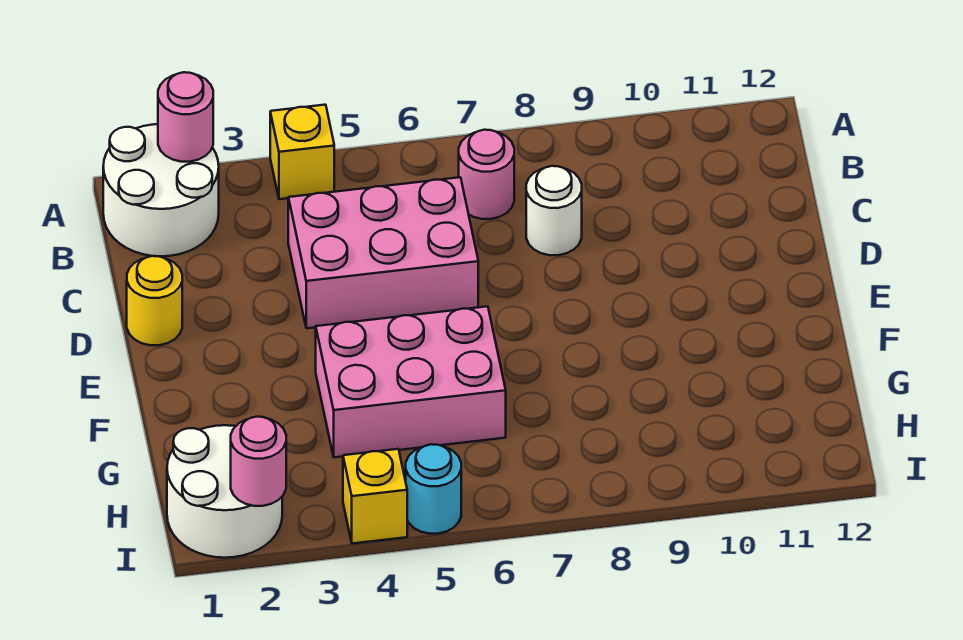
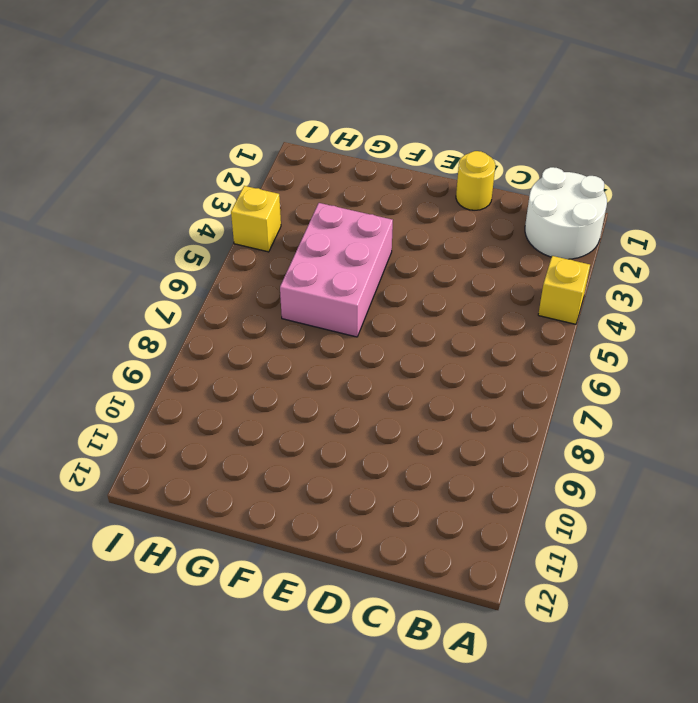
none -> pink round brick B7 level 1
none -> pink brick C4:D6 level 1
none -> white round brick C8 level 1

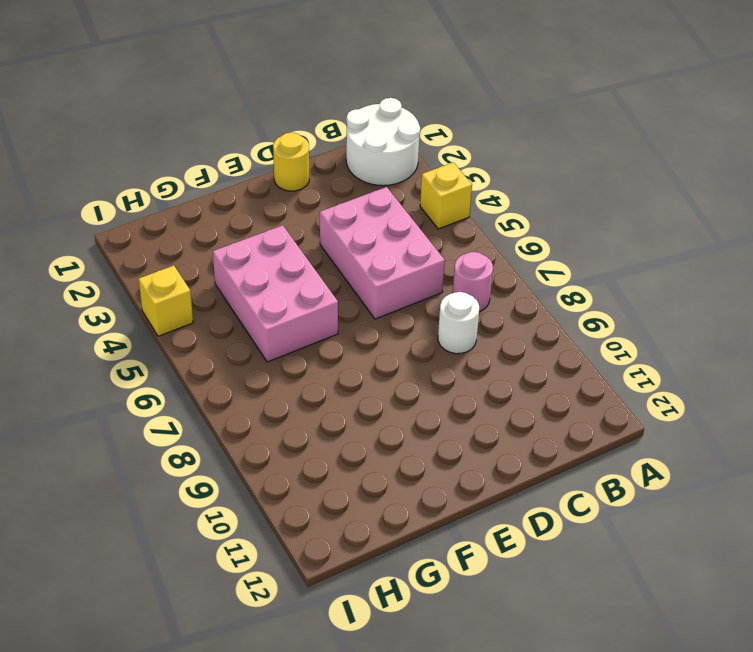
none -> white round brick H1:I2 level 1
none -> cyan round brick I5 level 1
none -> pink round brick A2 level 2

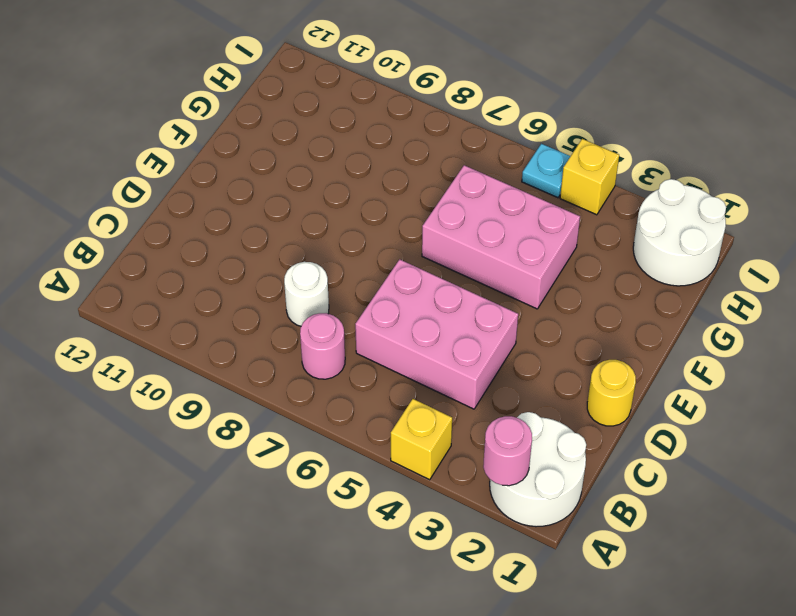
cyan plate I5 level 1 -> cyan round brick I5 level 1
none -> pink round brick I2 level 2

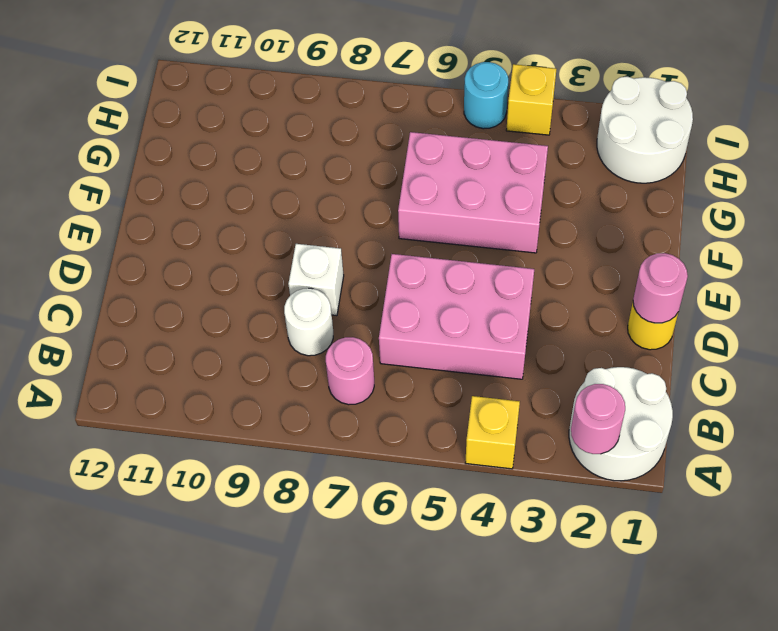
pink round brick D1 level 2 -> pink round brick I2 level 2
white brick D8 level 1 -> none

